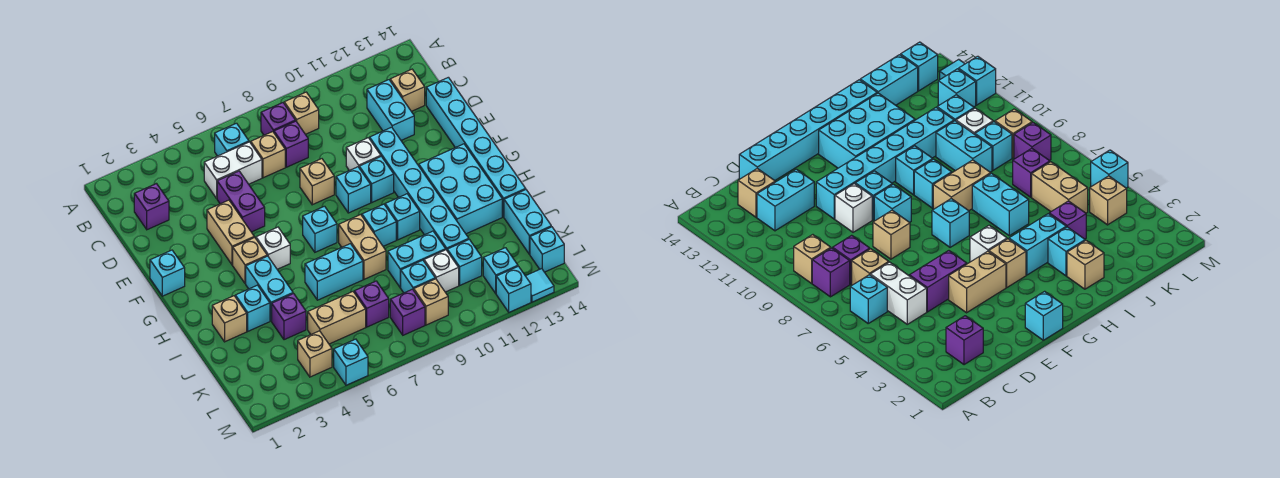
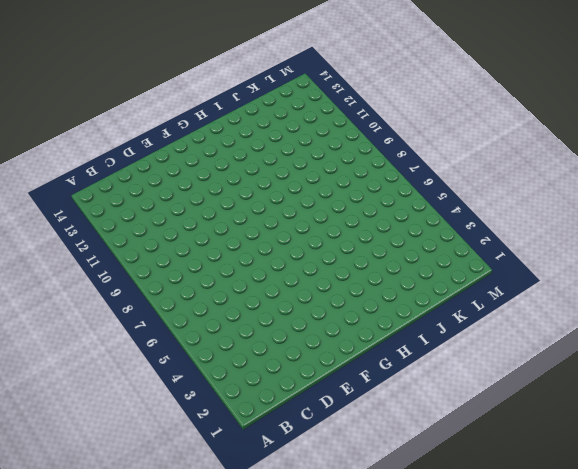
none -> cyan brick B6 level 1
none -> purple brick B8 level 1
none -> tan brick B9 level 1
none -> purple brick C2 level 1

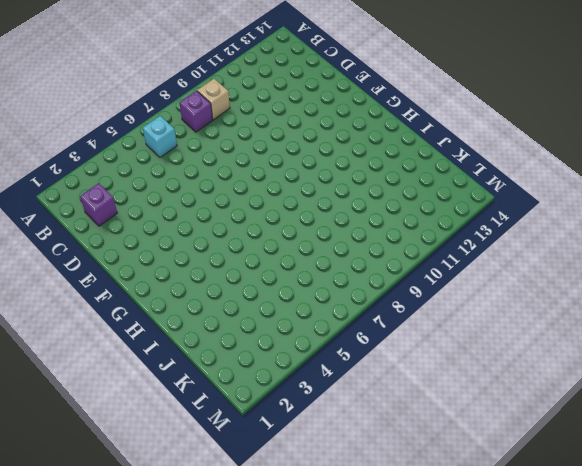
none -> white brick C5:C6 level 1
none -> tan brick C7 level 1
none -> purple brick C8 level 1
none -> cyan brick C12:D12 level 1

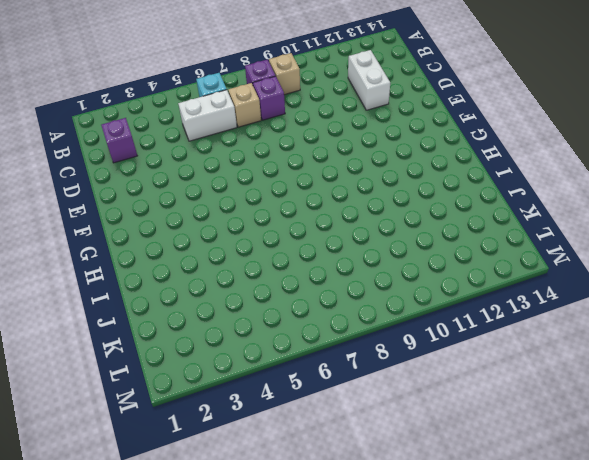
white brick C12:D12 level 1 -> cyan brick C12:D12 level 1
none -> tan brick C13 level 1
none -> purple brick D5:E5 level 1
none -> cyan brick D14:I14 level 1
none -> tan brick E4:F4 level 1

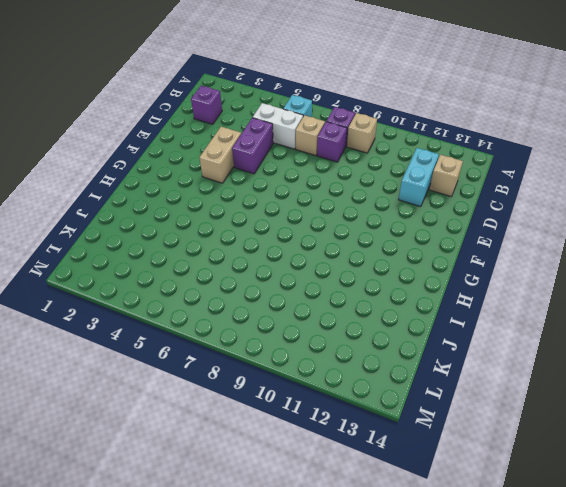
none -> cyan brick D14:I14 level 1
none -> tan brick E8 level 1
none -> white brick E10 level 1
none -> cyan brick E11:J11 level 1

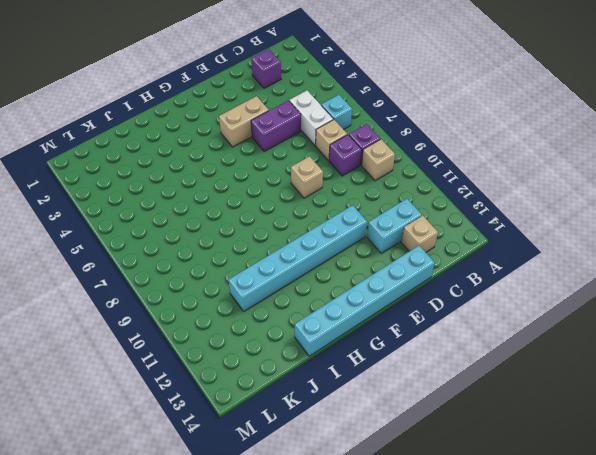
none -> white brick E10 level 1
none -> cyan brick F1 level 1
none -> cyan brick F9 level 1
none -> cyan brick F10 level 1

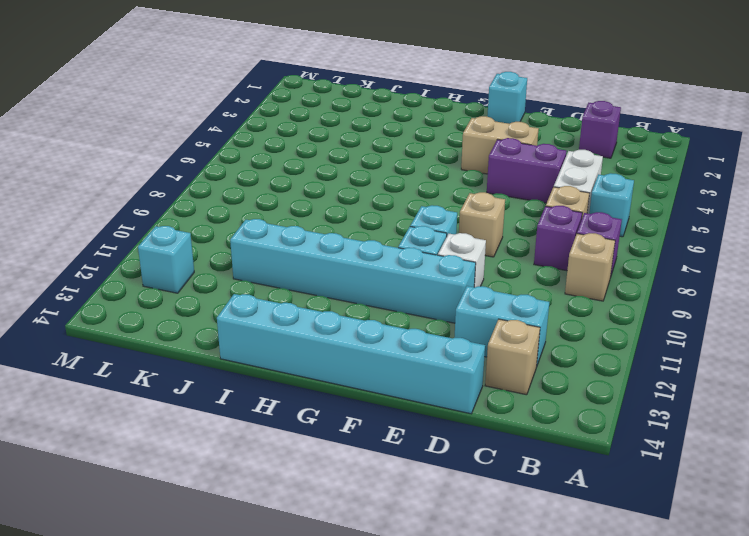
none -> tan brick G4 level 1
none -> white brick G5 level 1
none -> cyan brick G7 level 1
none -> cyan brick G12:I13 level 1

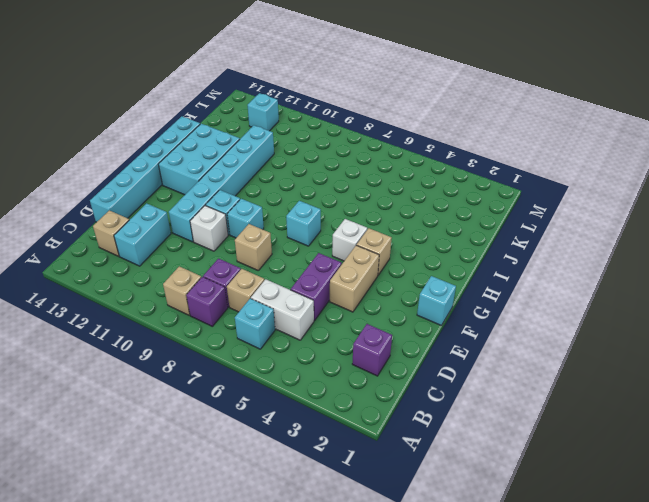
none -> cyan brick H4:I4 level 1
none -> tan brick H8:I8 level 1
none -> cyan brick H9 level 1
none -> cyan brick H10 level 1

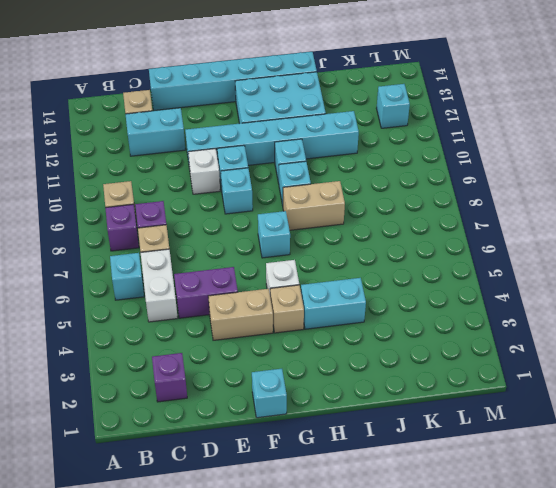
none -> tan brick E8 level 1
none -> tan brick I2 level 1
none -> cyan brick I3 level 1
none -> cyan brick I6:I7 level 1

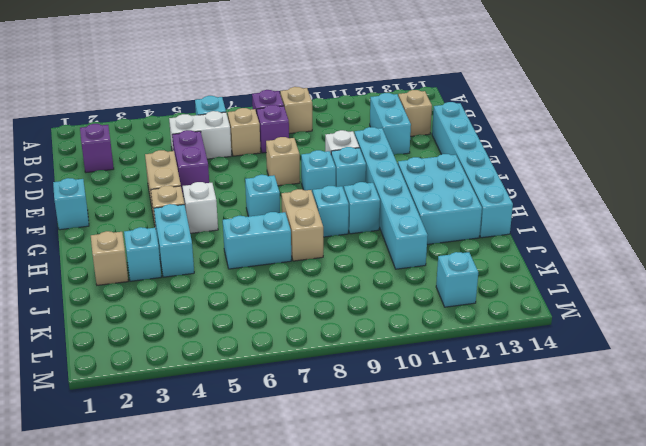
none -> purple brick J4 level 1
none -> cyan brick J9:J10 level 1
none -> cyan brick J14:K14 level 1
none -> tan brick K5:K6 level 1

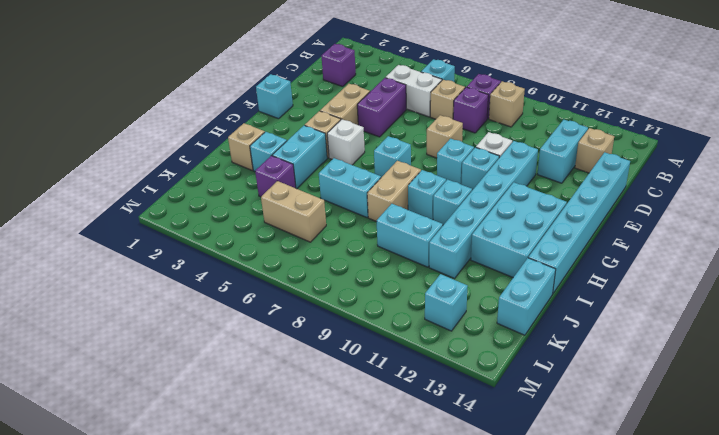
none -> purple brick K7 level 1
none -> cyan brick K9 level 1
none -> white brick K10 level 1
none -> cyan brick K11 level 1

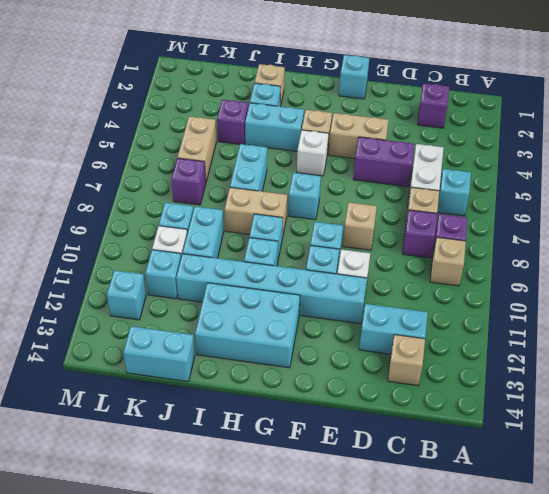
none -> cyan brick D14:I14 level 1
none -> tan brick L4 level 1
none -> purple brick L8 level 1
none -> tan brick L9 level 1

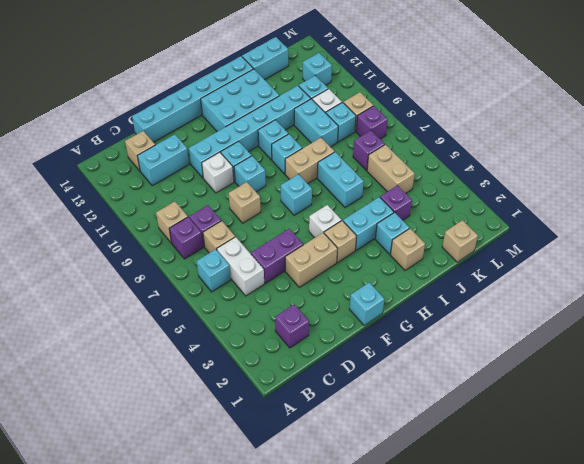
tan brick K1 level 1 -> tan brick L4 level 1
none -> cyan brick L14 level 1
none -> cyan brick M5 level 1
none -> cyan brick M12 level 1
none -> cyan tile M13 level 1

